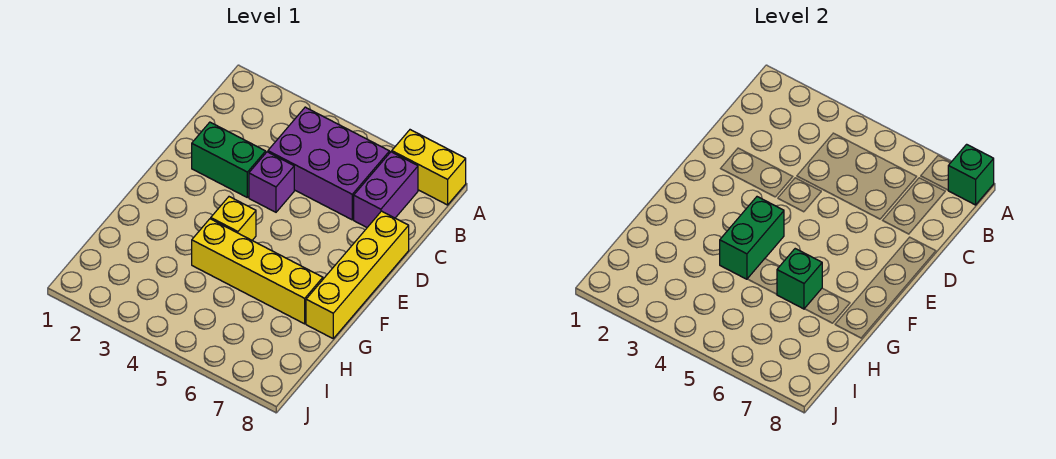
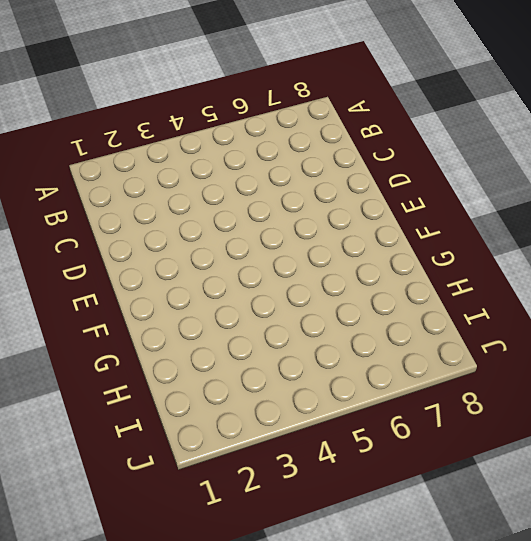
none -> yellow brick A7:A8 level 1
none -> purple brick B4:C6 level 1

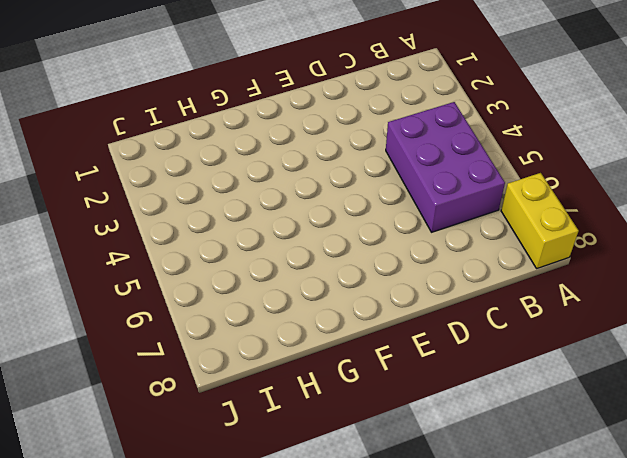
none -> purple brick B7:C7 level 1
none -> green brick D2:D3 level 1

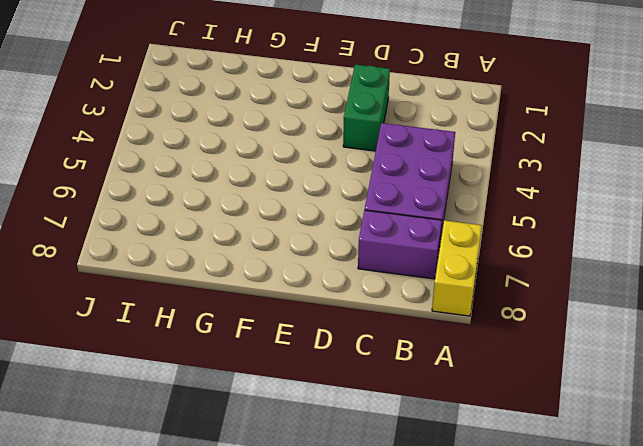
none -> purple brick D4 level 1
none -> yellow brick D8:G8 level 1

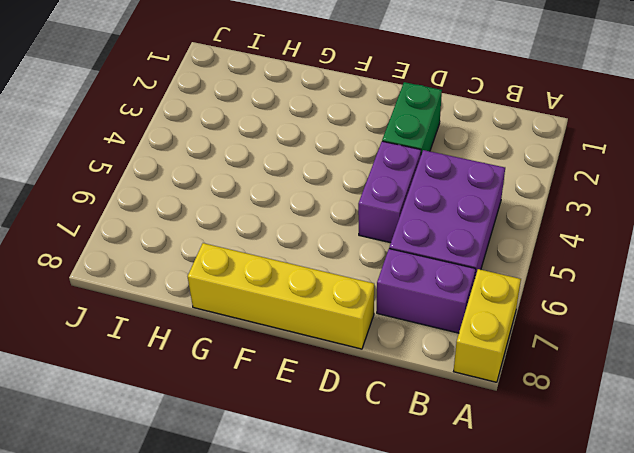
purple brick D4:D5 level 1 -> purple brick D4 level 1
none -> yellow brick F4 level 1
none -> yellow brick G4:G7 level 1

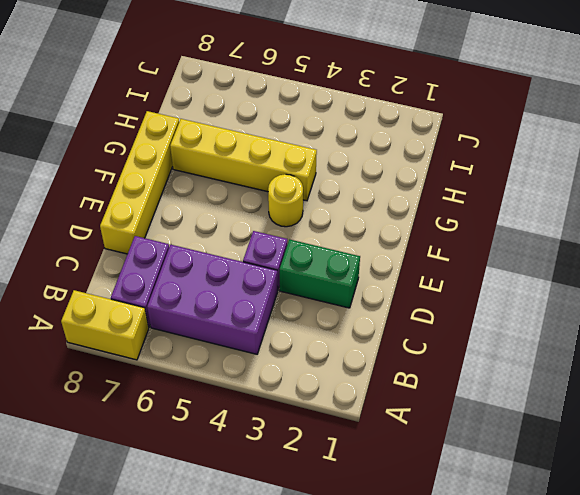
yellow round brick F4 level 1 -> yellow brick F4 level 1
none -> green brick A8 level 2
none -> green brick F4:G4 level 2

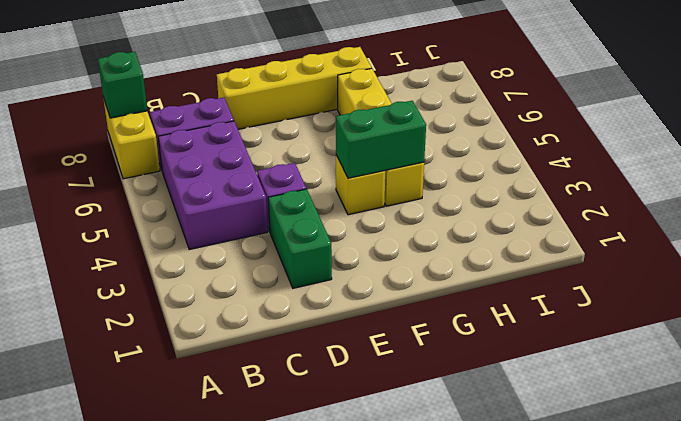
none -> green brick G6 level 2

